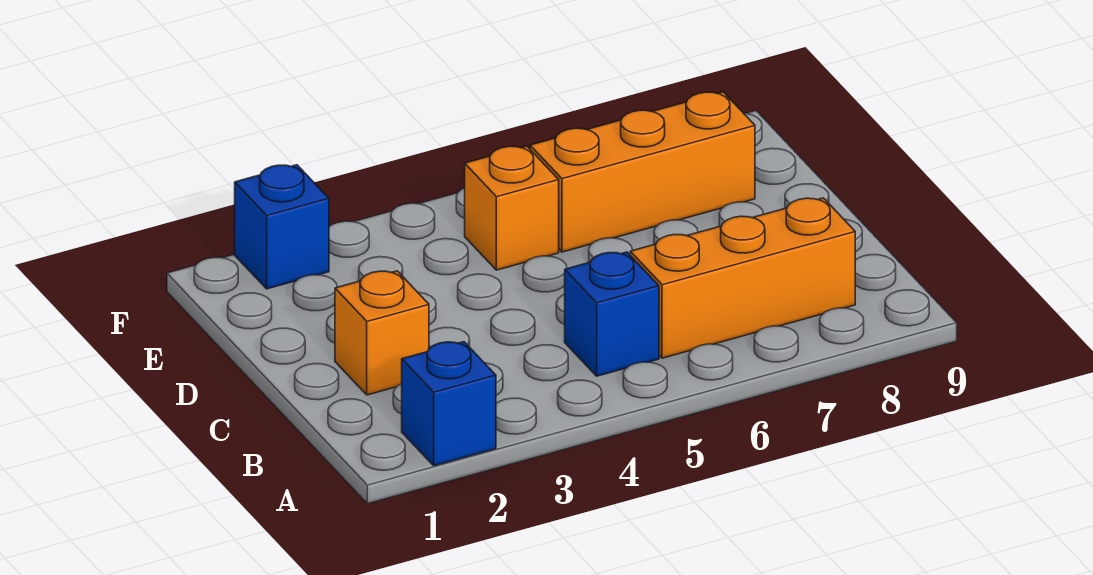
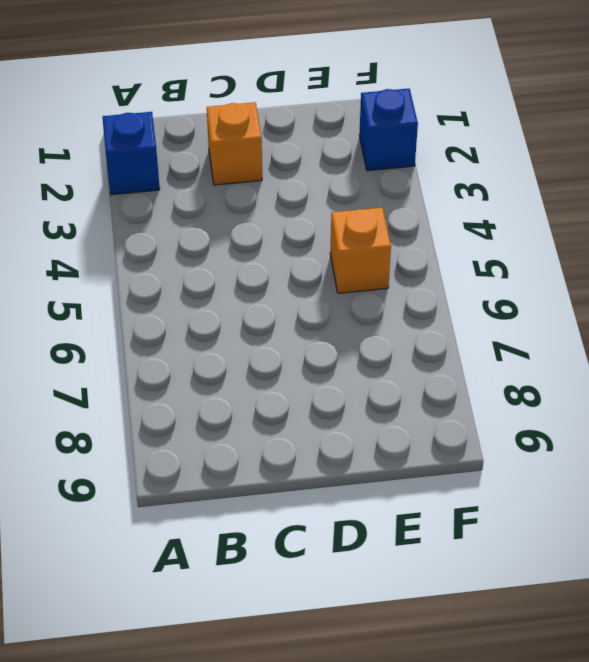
none -> blue brick B5 level 1
none -> orange brick B6:B8 level 1

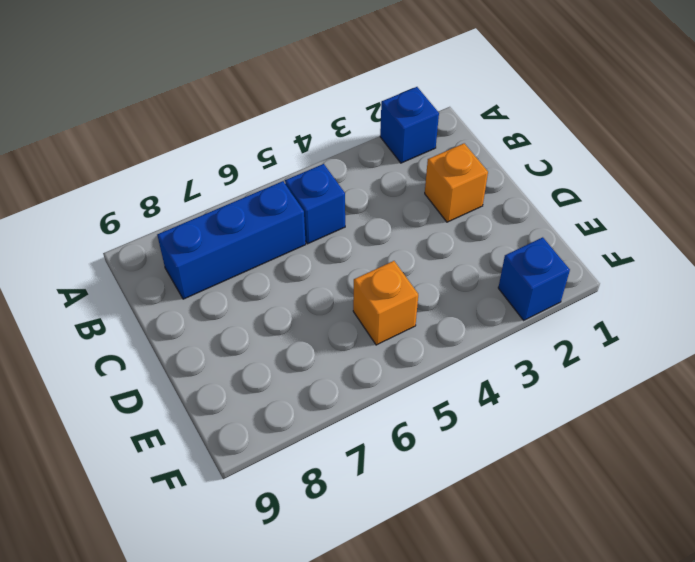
blue brick B6:B8 level 1 -> orange brick B6:B8 level 1
none -> orange brick E6:E8 level 1

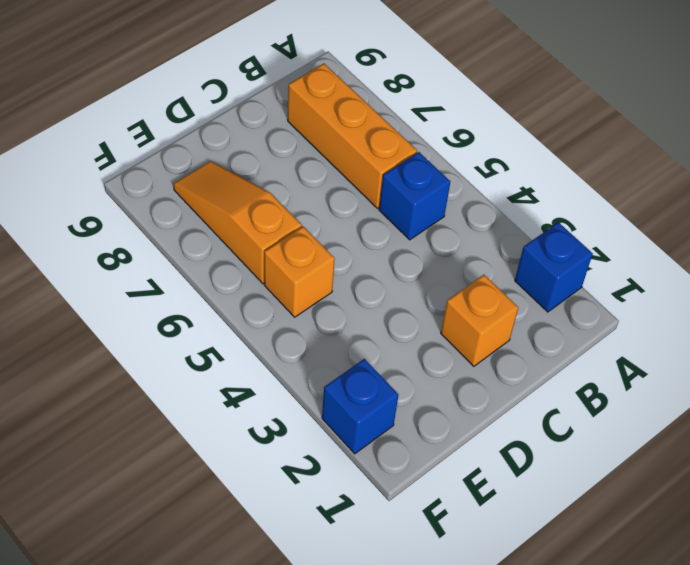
orange slope E6:E8 level 1 top 6 -> orange brick E6:E8 level 1

